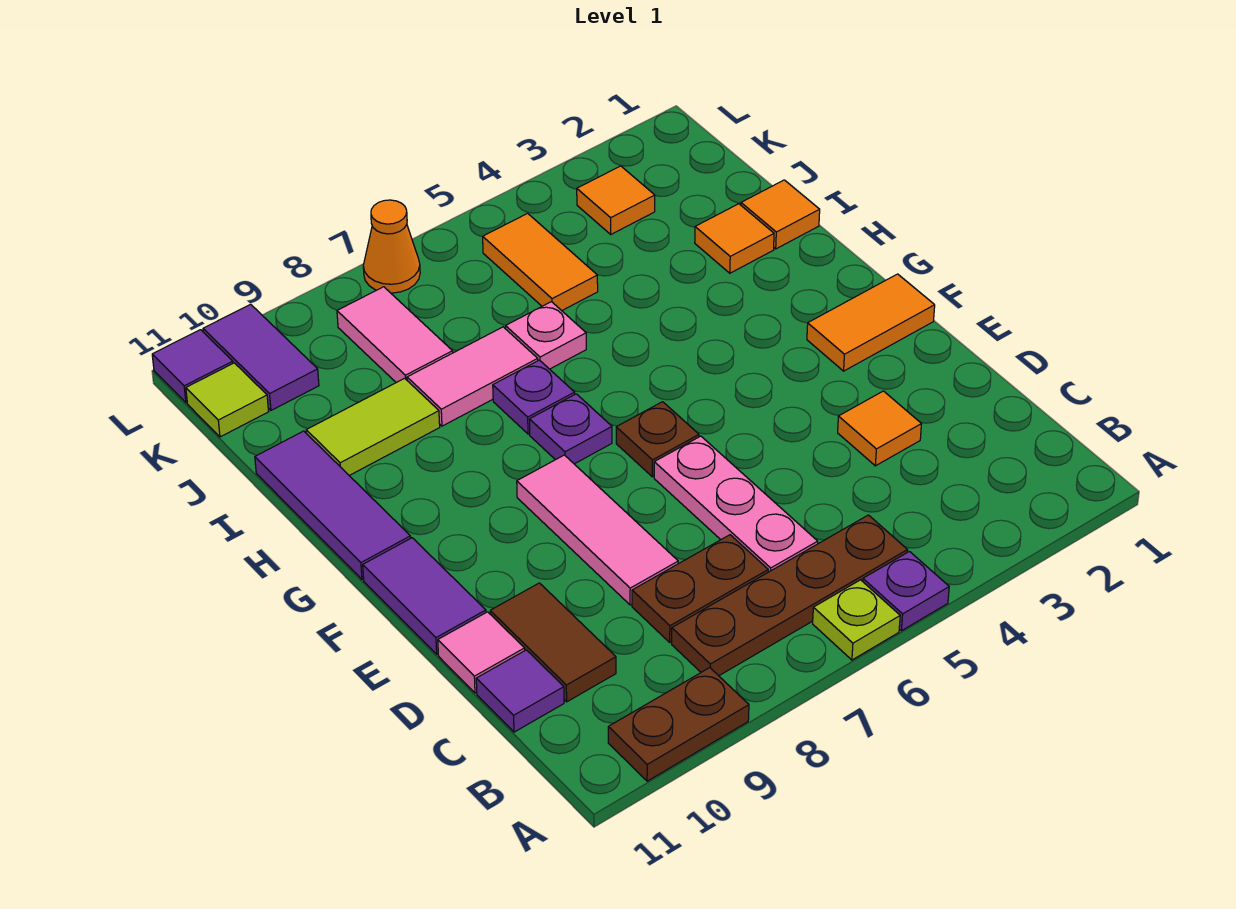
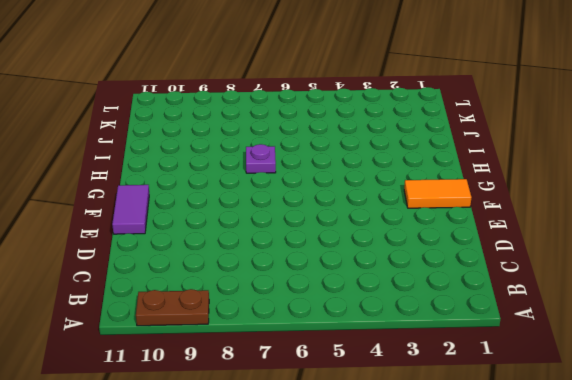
none -> purple plate A5 level 1
none -> lime plate A6 level 1
none -> brown plate B5:B8 level 1

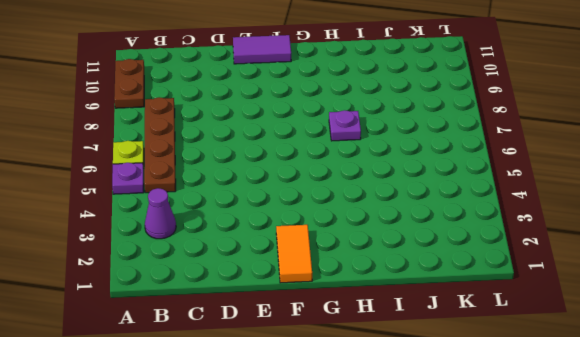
purple cone B3 level 1 -> none
none -> pink plate C6:E6 level 1
none -> brown plate C7:C8 level 1
none -> brown tile C10:D10 level 1

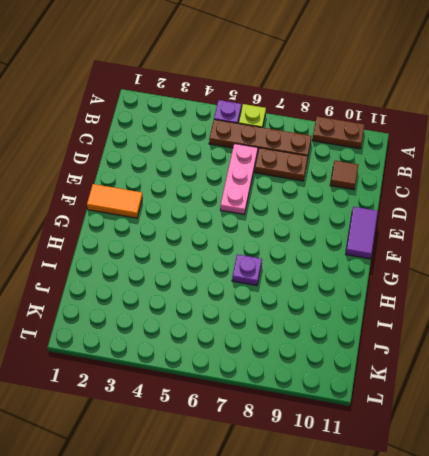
brown tile C10 level 1 -> brown tile C10:D10 level 1
none -> purple tile C11 level 1
none -> orange tile D3 level 1
none -> pink tile D8:F8 level 1

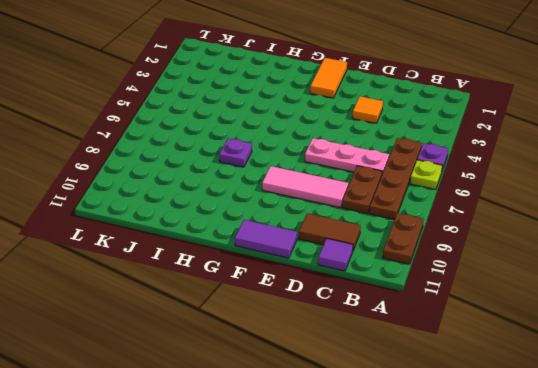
none -> pink tile D11 level 1
none -> brown plate F6 level 1
none -> purple plate G7 level 1

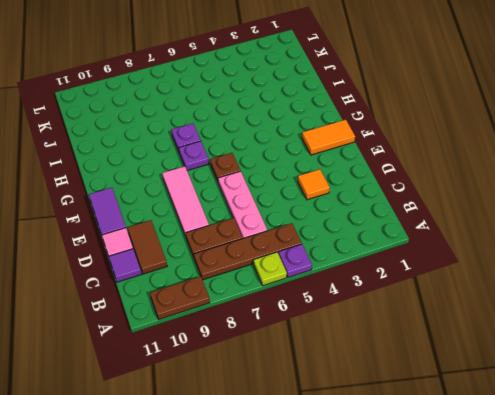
none -> purple tile G11:I11 level 1
none -> orange tile I1 level 1
none -> orange tile I2 level 1

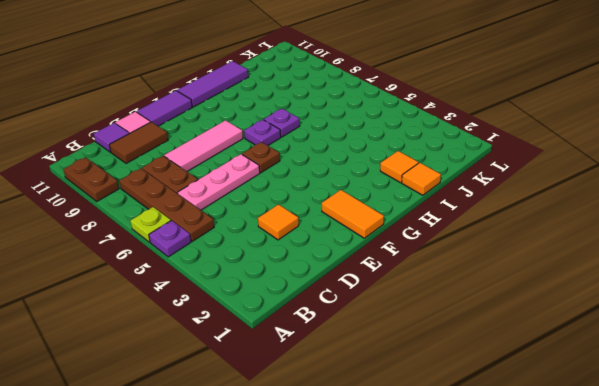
none -> pink plate I6 level 1
none -> pink tile I7:I8 level 1
none -> lime tile I9:I10 level 1

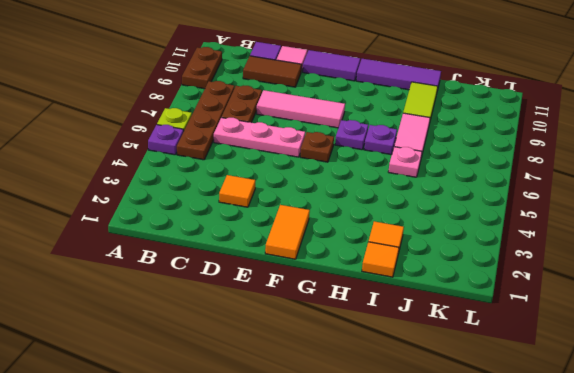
none -> orange tile J5:K5 level 1
none -> pink tile J8:K8 level 1
none -> orange tile K3 level 1

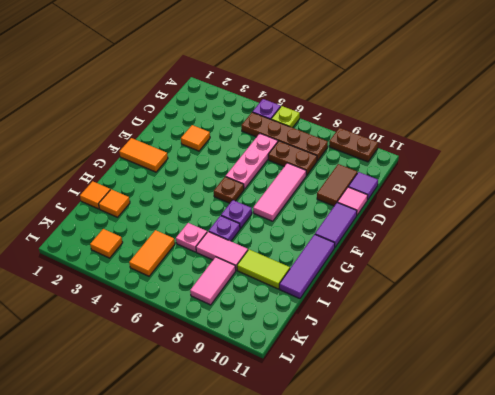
none -> purple tile K10:L10 level 1
none -> lime tile K11 level 1
none -> orange cone L7 level 1

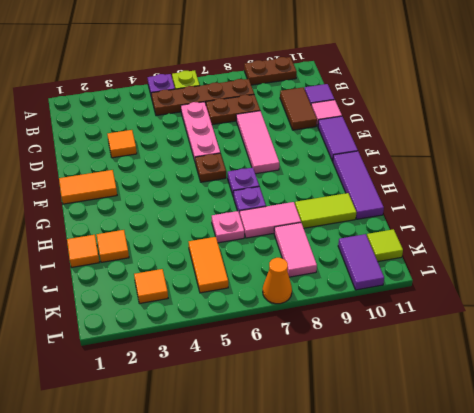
none -> purple tile L11 level 1

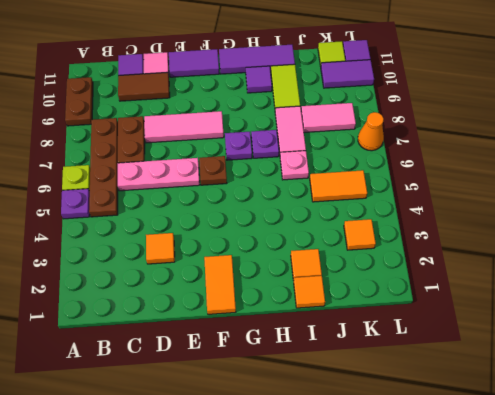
purple tile H10 level 1 -> none

